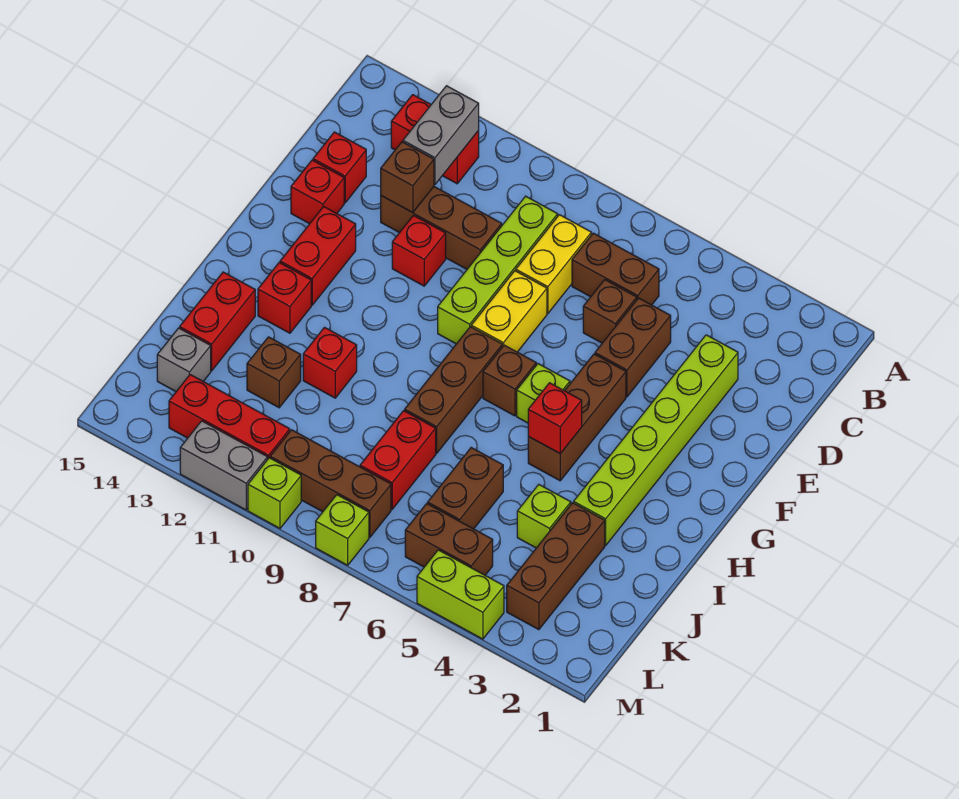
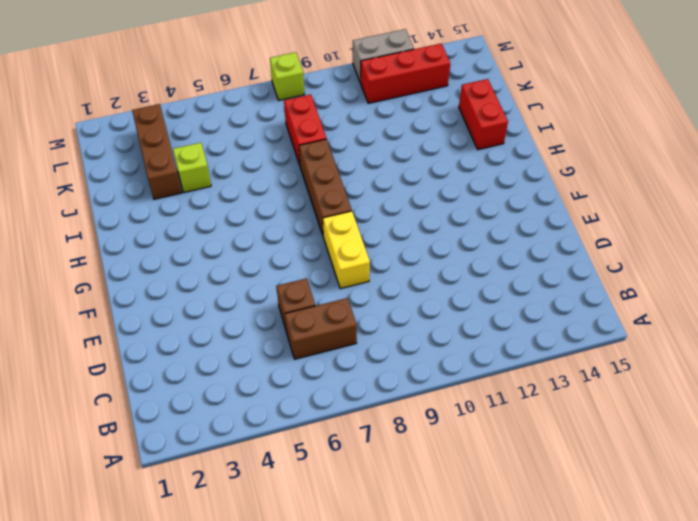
none -> red brick B12:B13 level 1
none -> yellow brick C8:D8 level 1
none -> lime brick C9:F9 level 1
none -> lime brick D3:I3 level 1

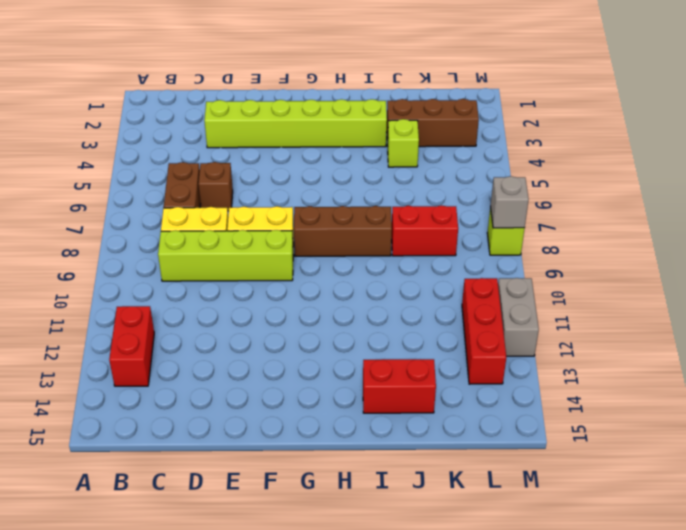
grey brick M8 level 2 -> grey brick K14 level 1
none -> brown brick D5:E5 level 1
none -> brown brick D10:D12 level 1
none -> red brick D14 level 1
none -> red brick E11 level 1

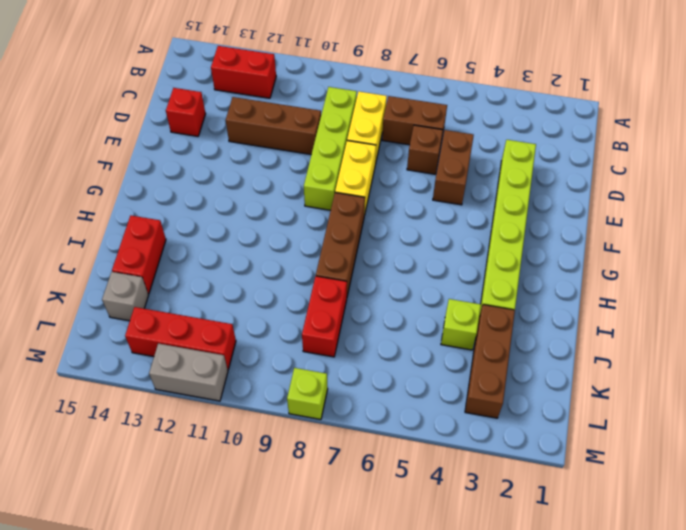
none -> red brick E11 level 1
none -> red brick E14 level 1
none -> brown brick F5:H5 level 1
none -> red brick F13:G13 level 1

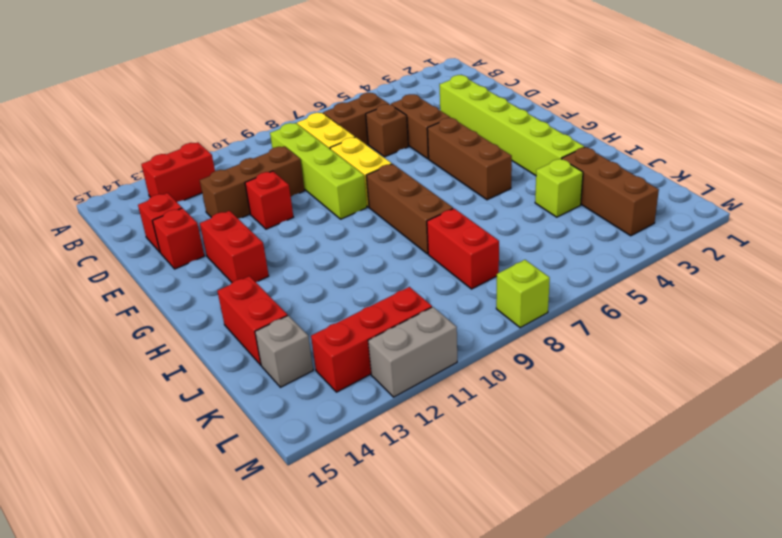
none -> lime brick G6 level 1
none -> brown brick G7 level 1
none -> red brick H13 level 1
none -> red brick I11 level 1

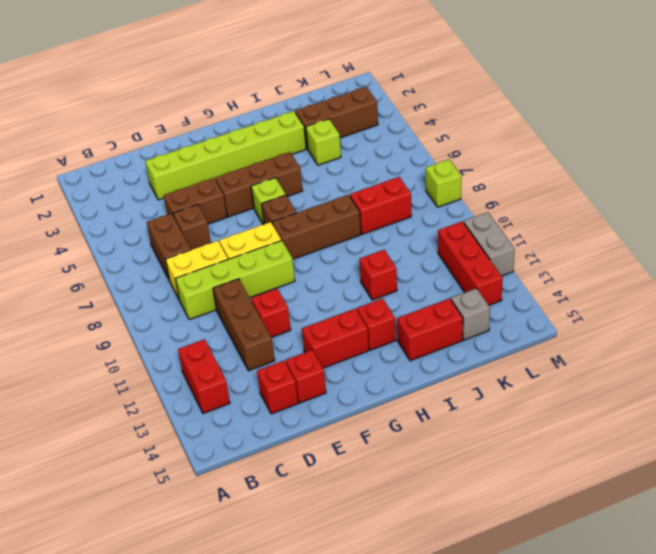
none -> brown brick J6:K6 level 1
none -> brown brick J12 level 1
none -> brown brick L5:L6 level 1
none -> brown brick L8:L10 level 1

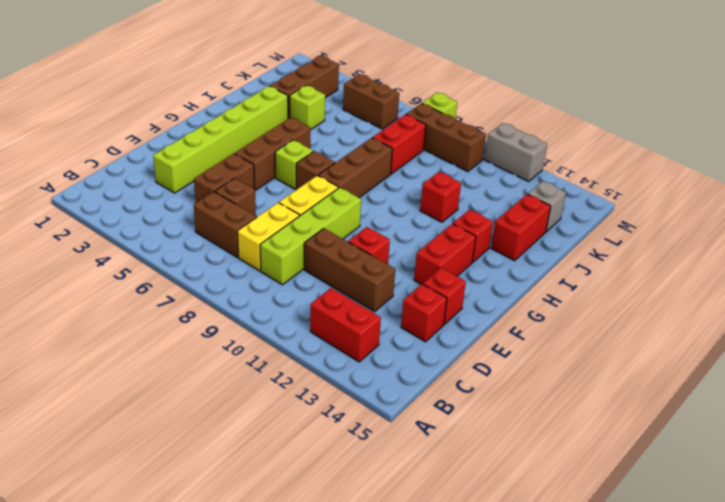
none -> brown brick J6:K6 level 1
none -> brown brick J12 level 1
none -> red brick L11:L13 level 1
none -> lime brick M4:M5 level 1

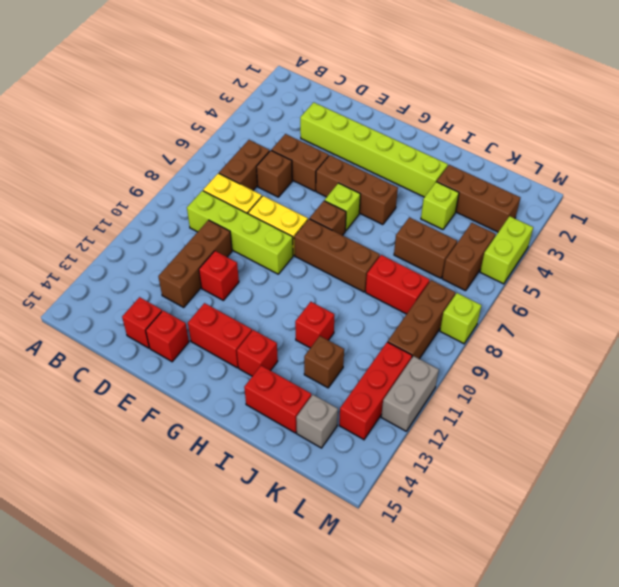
none -> red brick B12:B13 level 1
none -> lime brick M10 level 1
none -> grey brick B12:C12 level 2
none -> brown brick D12 level 2

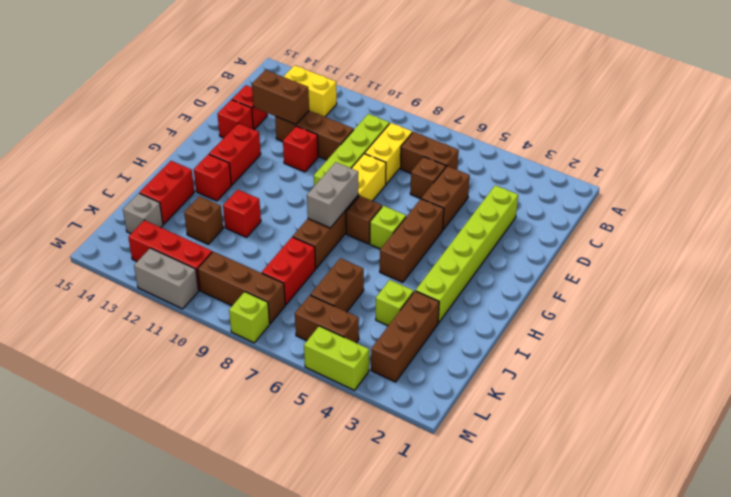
yellow brick B12:B13 level 1 -> red brick B12:B13 level 1
brown brick D12:D13 level 2 -> brown brick D12 level 2
grey brick G8:H8 level 2 -> grey brick B12:C12 level 2
none -> lime brick M10 level 1
none -> red brick H5 level 2

